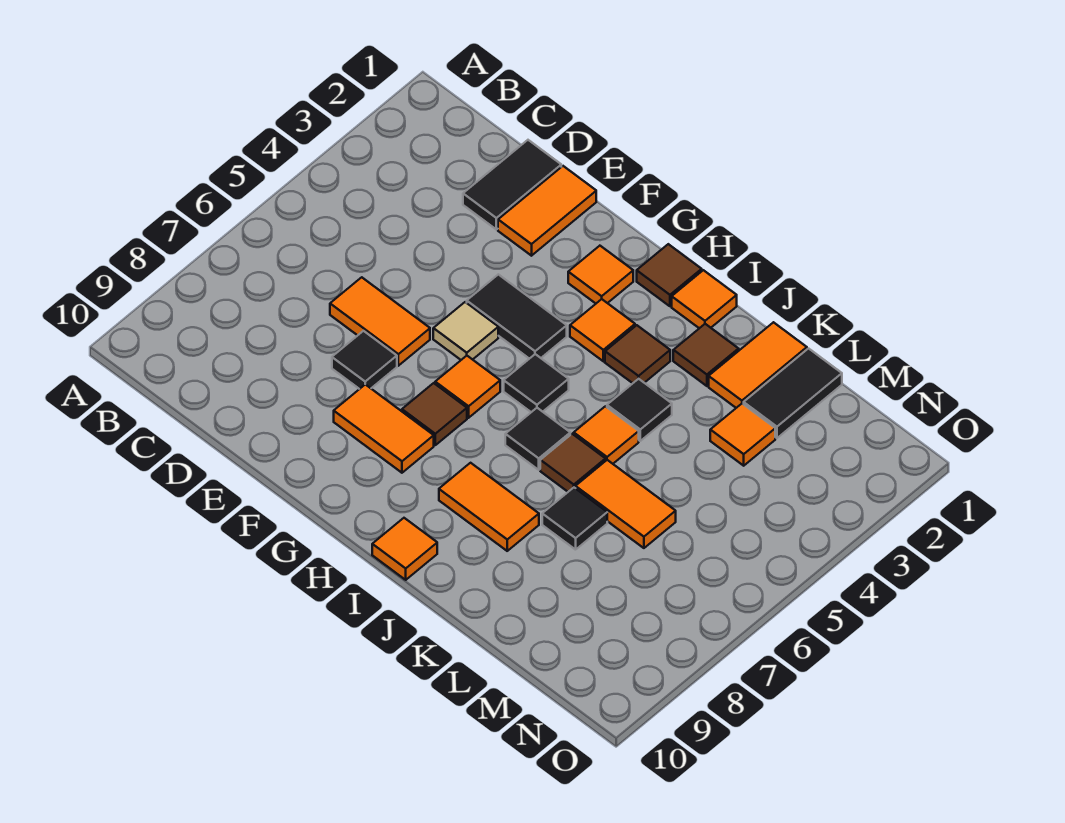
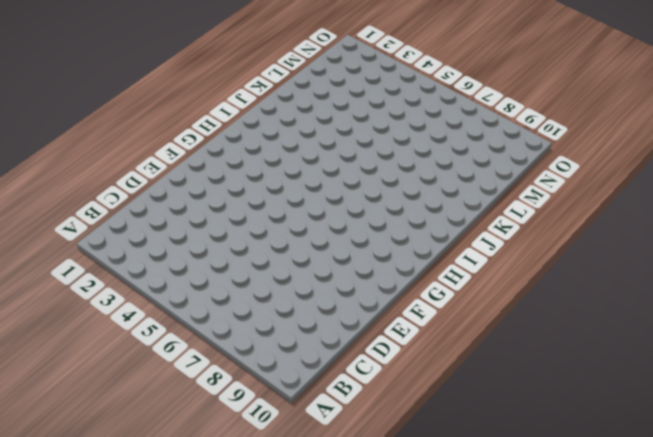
none -> black tile D1:D2 level 1
none -> orange tile D6:E6 level 1
none -> orange tile E1:E2 level 1

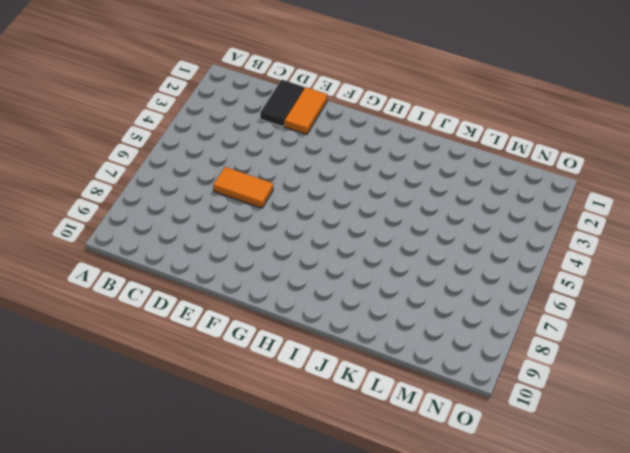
none -> black tile E7 level 1
none -> black tile F4:G4 level 1
none -> tan tile F5 level 1

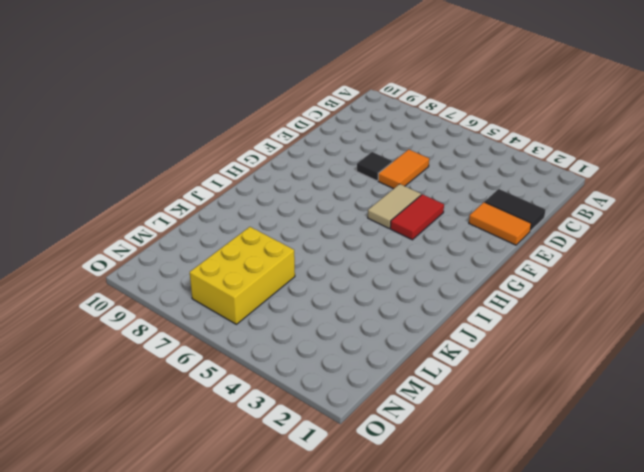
red tile F4:G4 level 1 -> black tile F4:G4 level 1
tan tile F5:G5 level 1 -> tan tile F5 level 1
yellow brick L6:N7 level 1 -> orange tile K6:L6 level 1
none -> orange tile F8:G8 level 1
none -> orange tile G2 level 1
none -> orange tile G6 level 1

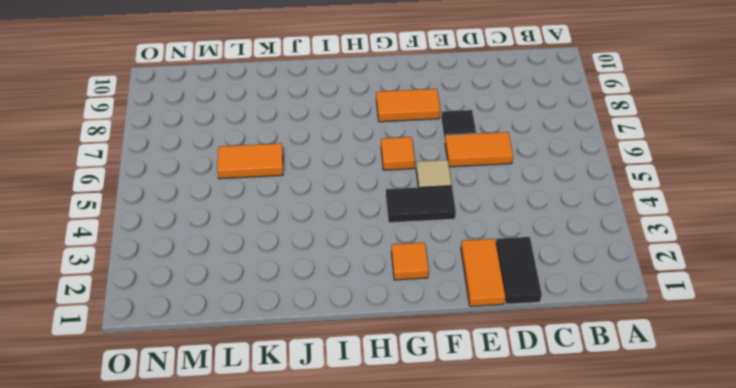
none -> brown tile G7 level 1
none -> brown tile H1 level 1
none -> orange tile H3 level 1

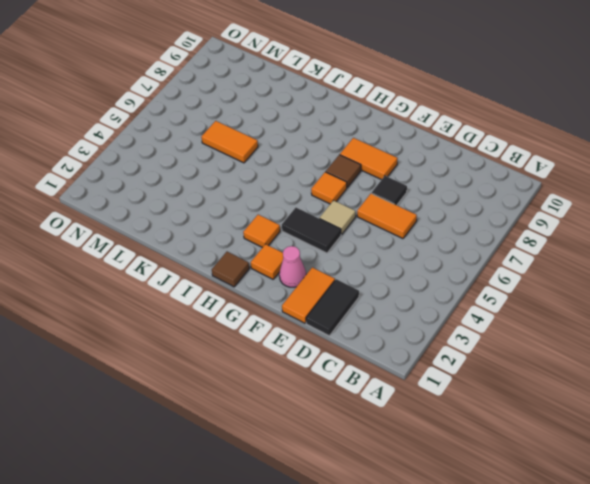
pink cone F2 level 1 -> none
none -> black tile H5 level 1
none -> orange tile I1 level 1
none -> brown tile I3 level 1

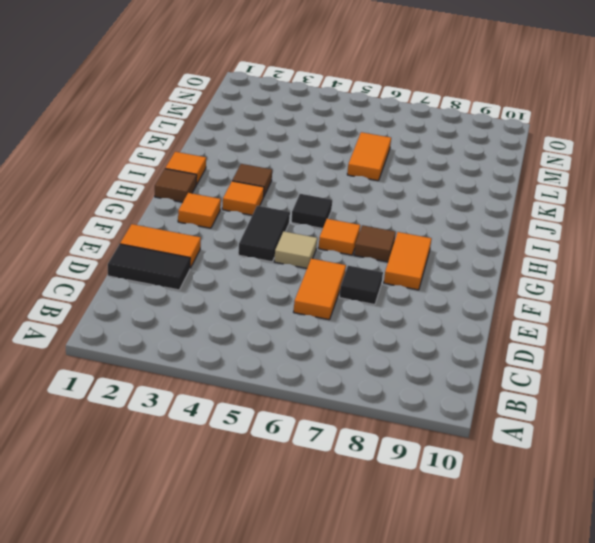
none -> black tile I6 level 1
none -> orange tile I8:J8 level 1
none -> orange tile I10 level 1

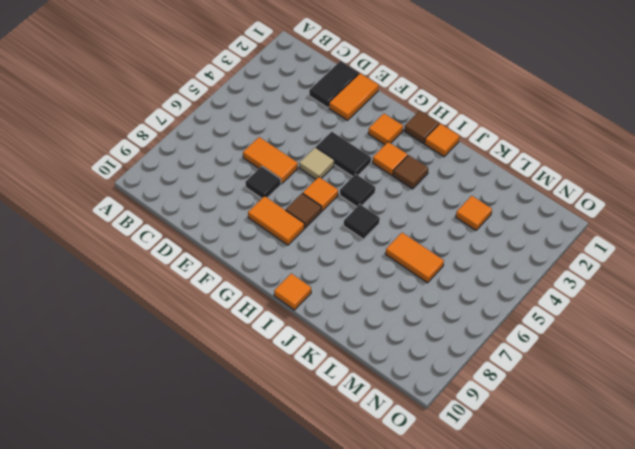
none -> orange tile I8:J8 level 1
none -> brown tile J2 level 1
none -> black tile J4 level 1

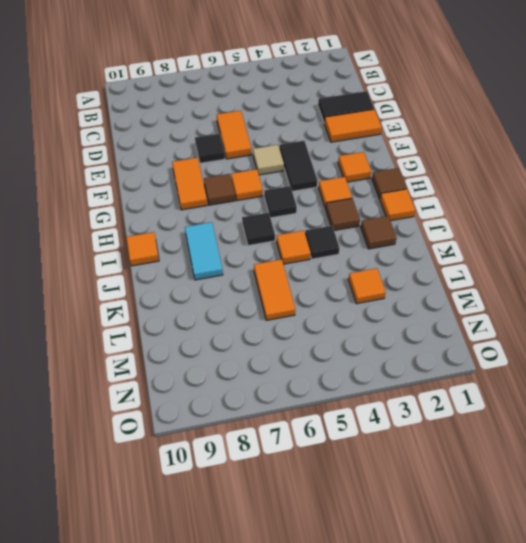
cyan tile I8:J8 level 1 -> orange tile I8:J8 level 1
none -> brown tile J6 level 1
none -> orange tile K1:K2 level 1
none -> black tile K7 level 1

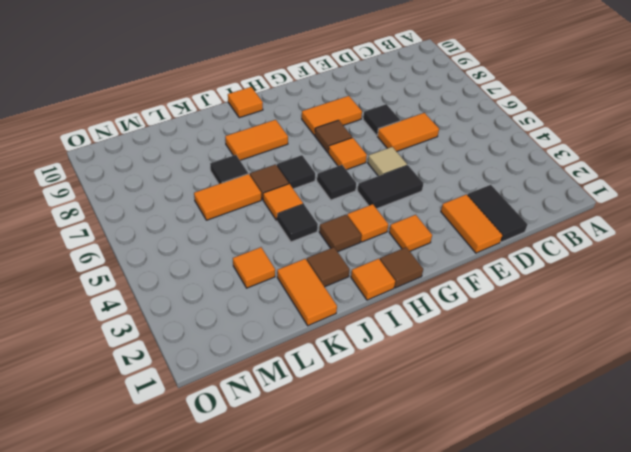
none -> black tile L1:L2 level 1

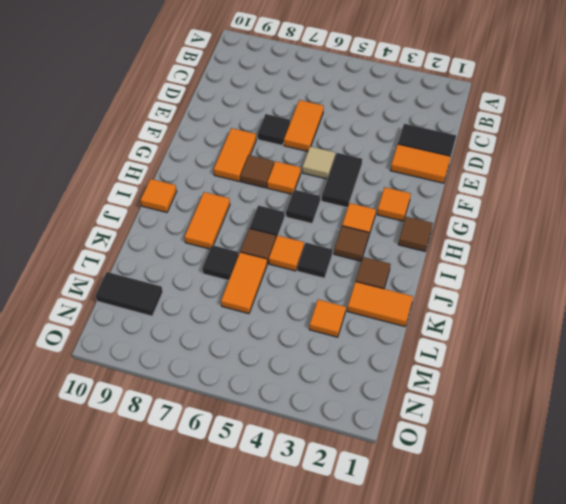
black tile M9:M10 level 1 -> black tile L1:L2 level 1
none -> orange tile I1 level 1

